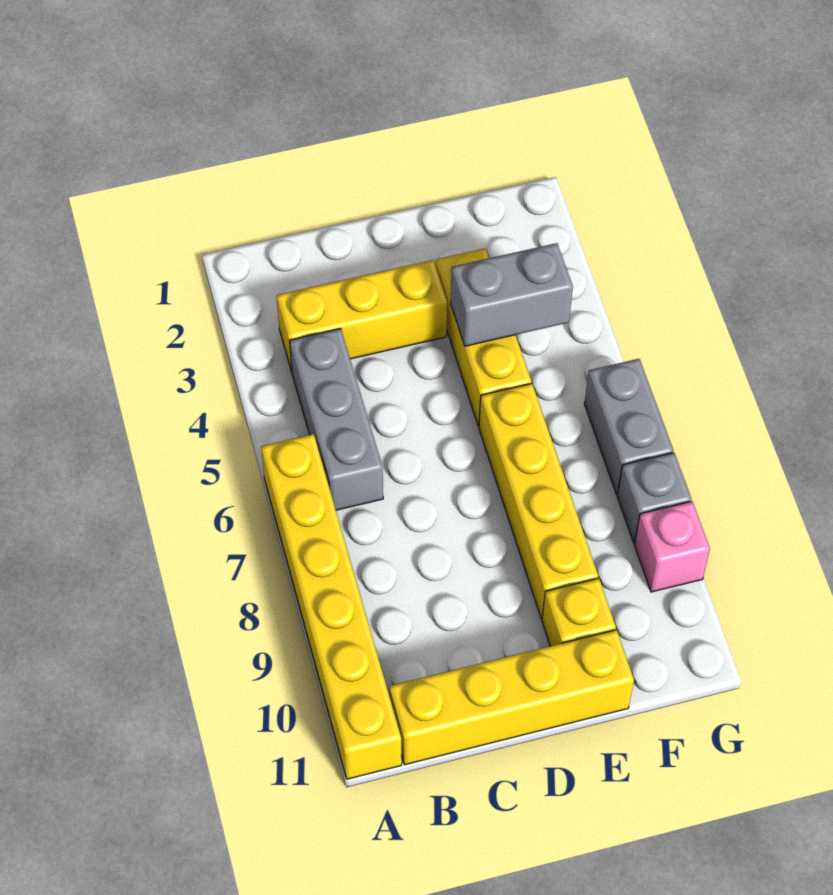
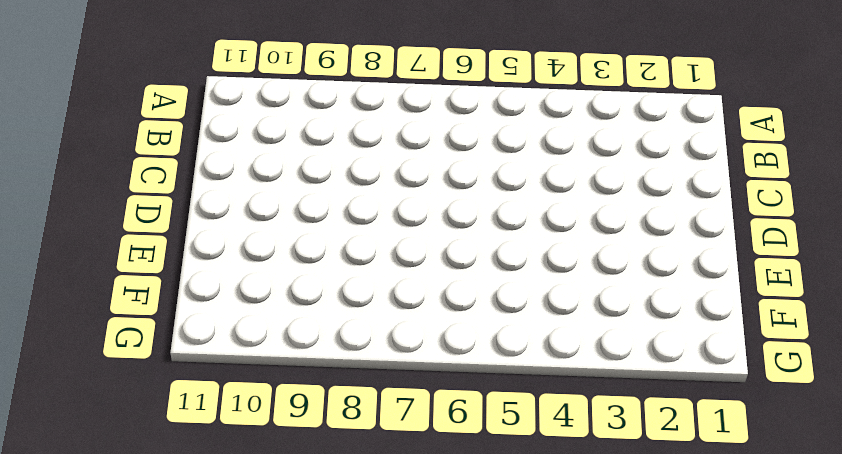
none -> yellow brick A6:A11 level 1
none -> yellow brick B3:D3 level 1

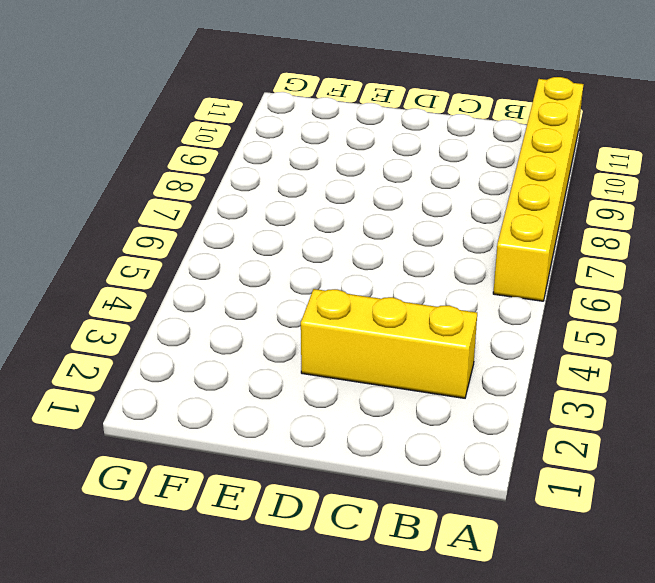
none -> grey brick B4:B6 level 1
none -> yellow brick B11:E11 level 1

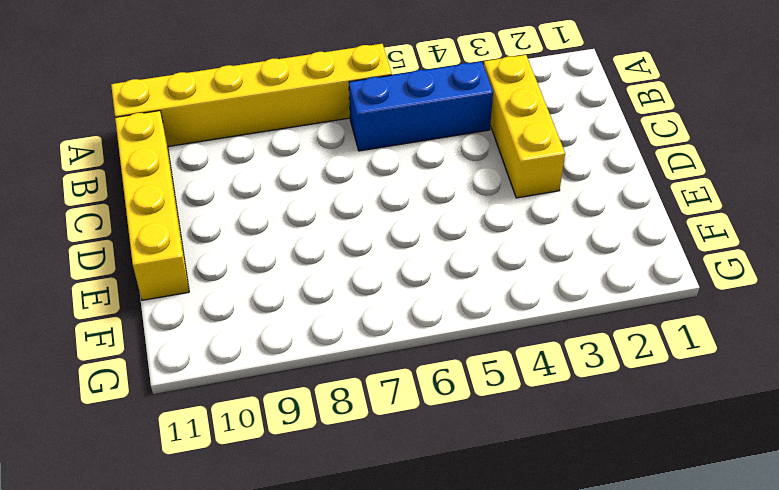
blue brick B4:B6 level 1 -> grey brick B4:B6 level 1
none -> yellow brick E3:E5 level 1
none -> yellow brick E6:E9 level 1

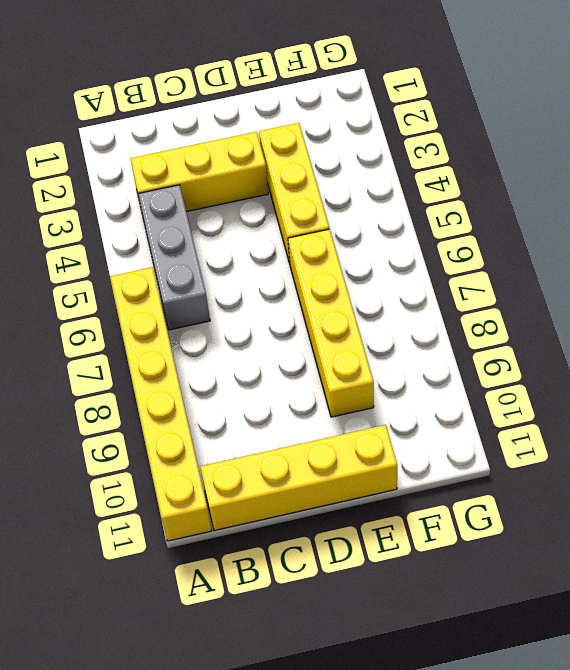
none -> yellow brick E10 level 1
none -> grey brick G6:G7 level 1

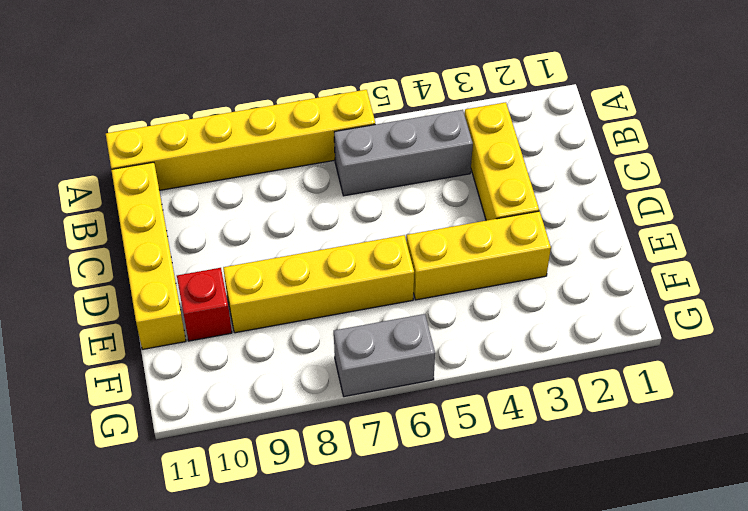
red brick E10 level 1 -> yellow brick E10 level 1
none -> grey brick G8 level 1
none -> pink brick G9 level 1

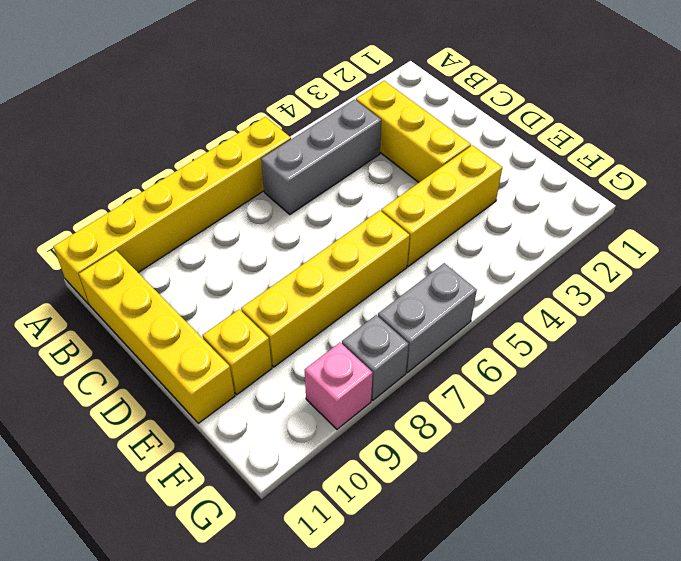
none -> grey brick E4:F4 level 2

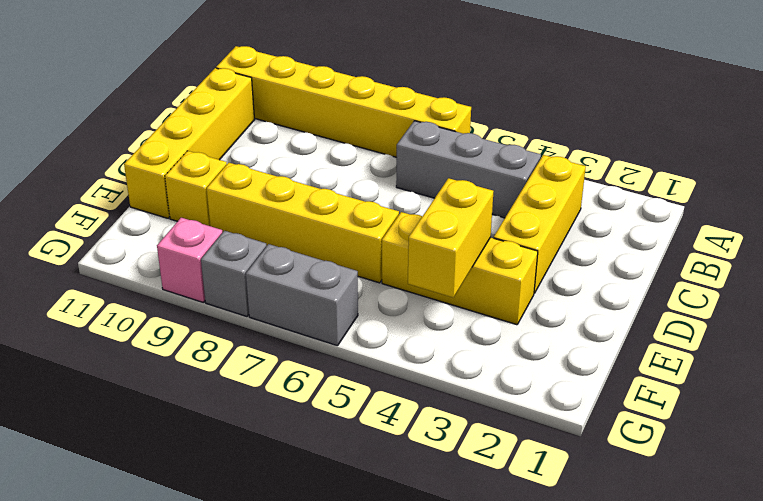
yellow brick E4:F4 level 2 -> grey brick E4:F4 level 2

